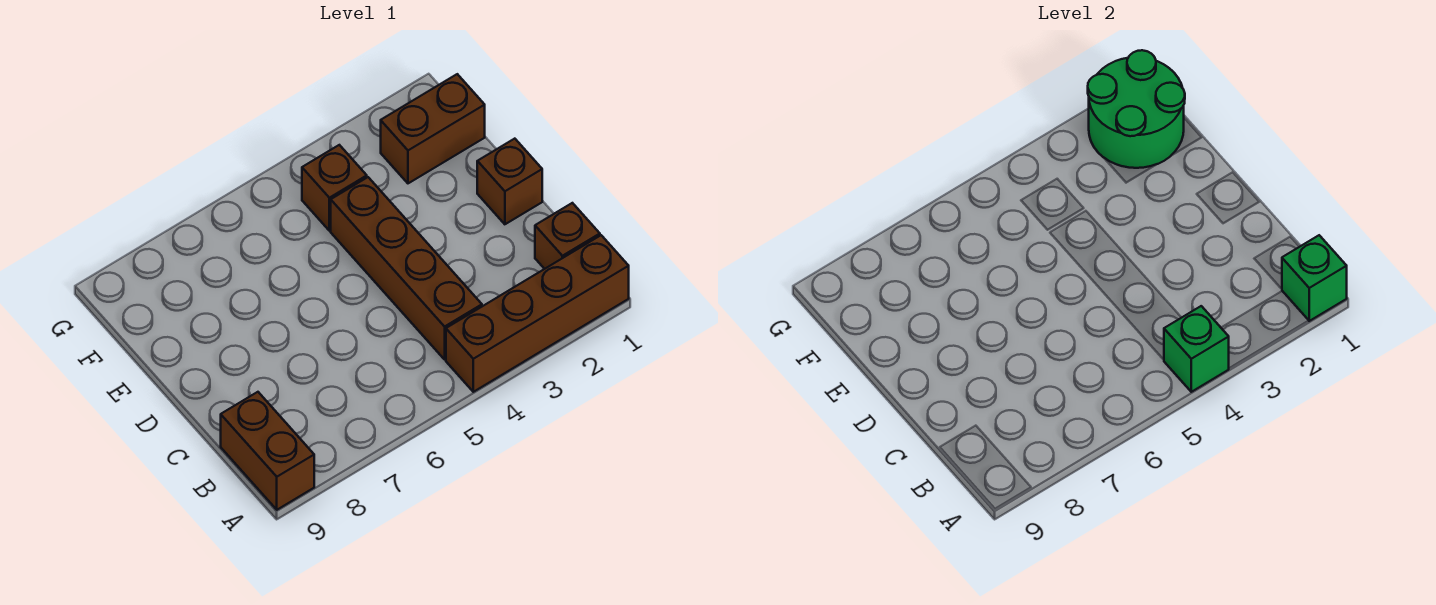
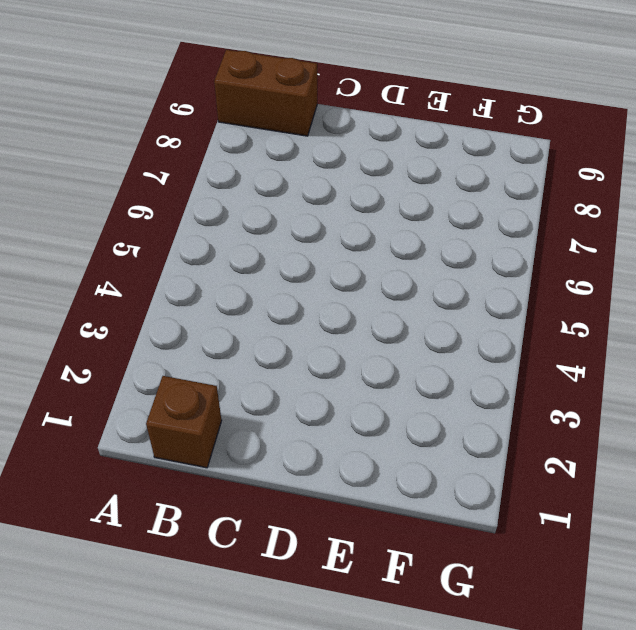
none -> brown brick A1:A4 level 1
none -> brown brick B4:E4 level 1

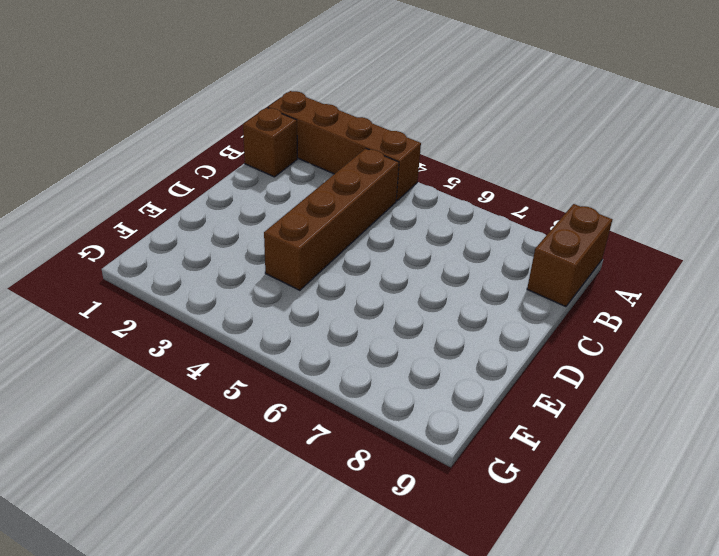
none -> brown brick D1 level 1
none -> brown brick F1:F2 level 1

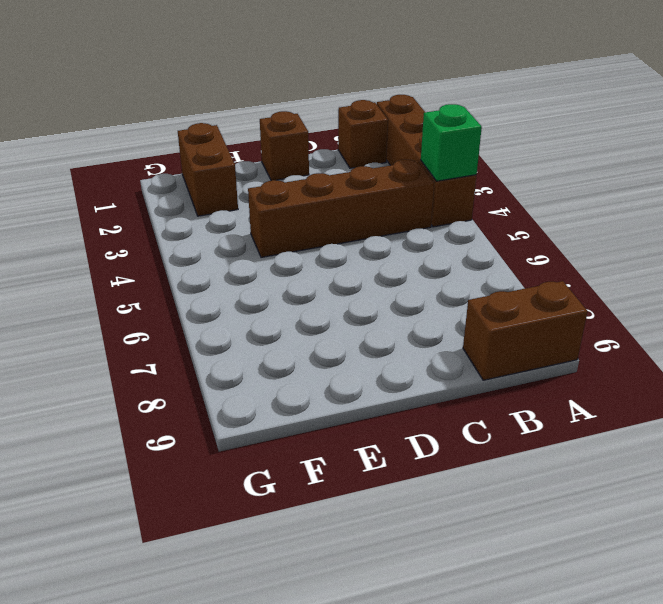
none -> brown brick F4 level 1
none -> green brick A1 level 2

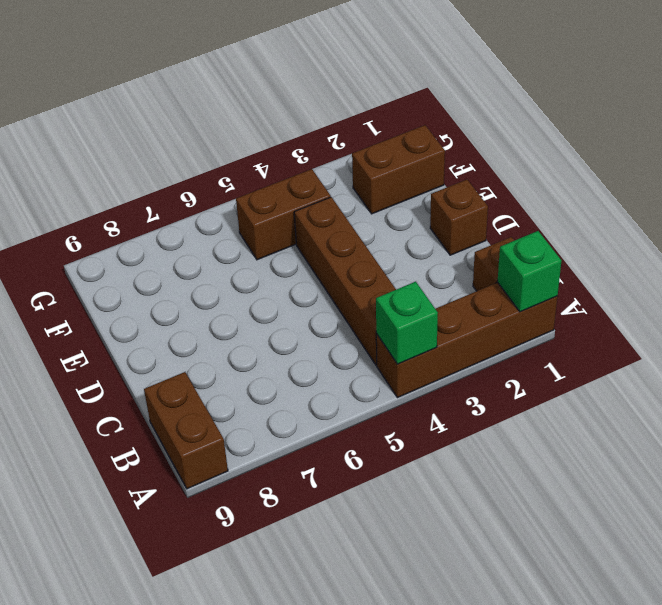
brown brick F4:F5 level 1 -> brown brick F4 level 1
none -> green round brick F1:G2 level 2

